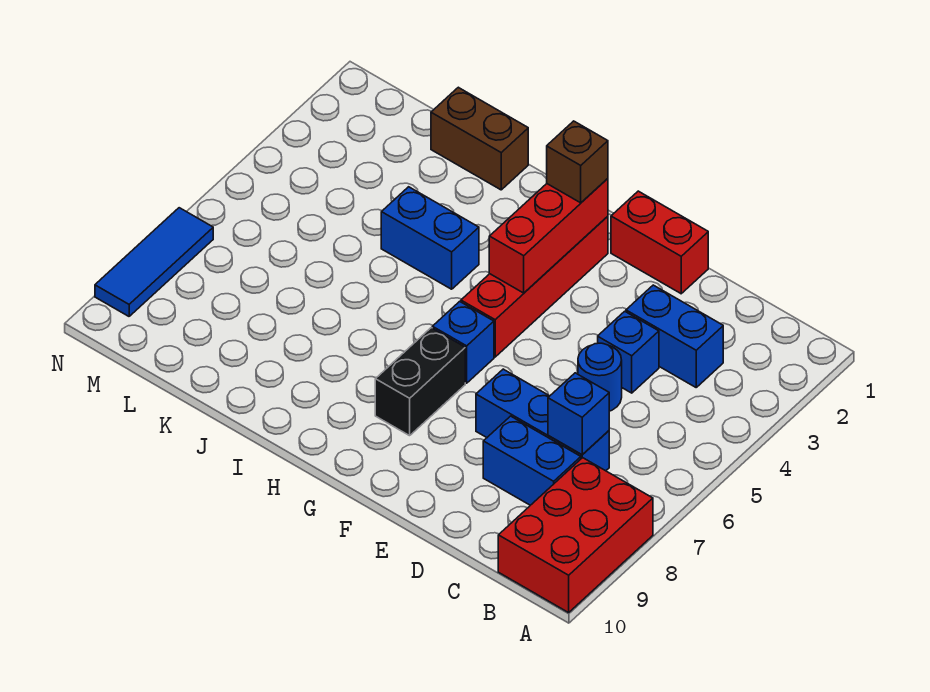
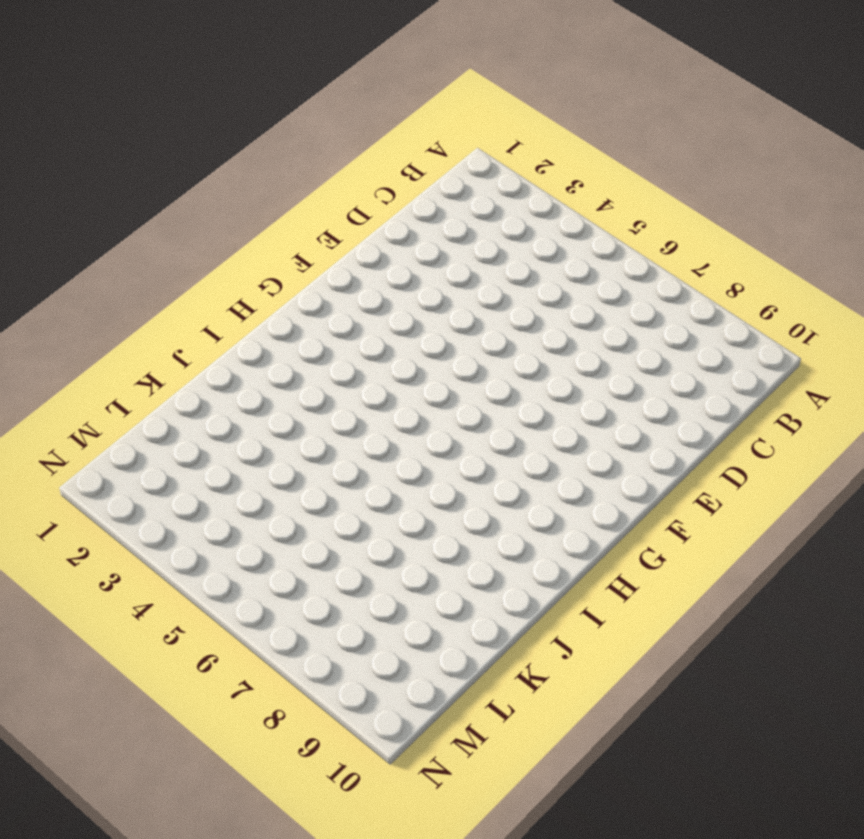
none -> red brick A8:B10 level 1
none -> blue brick C3:D3 level 1
none -> blue brick C7:E7 level 1

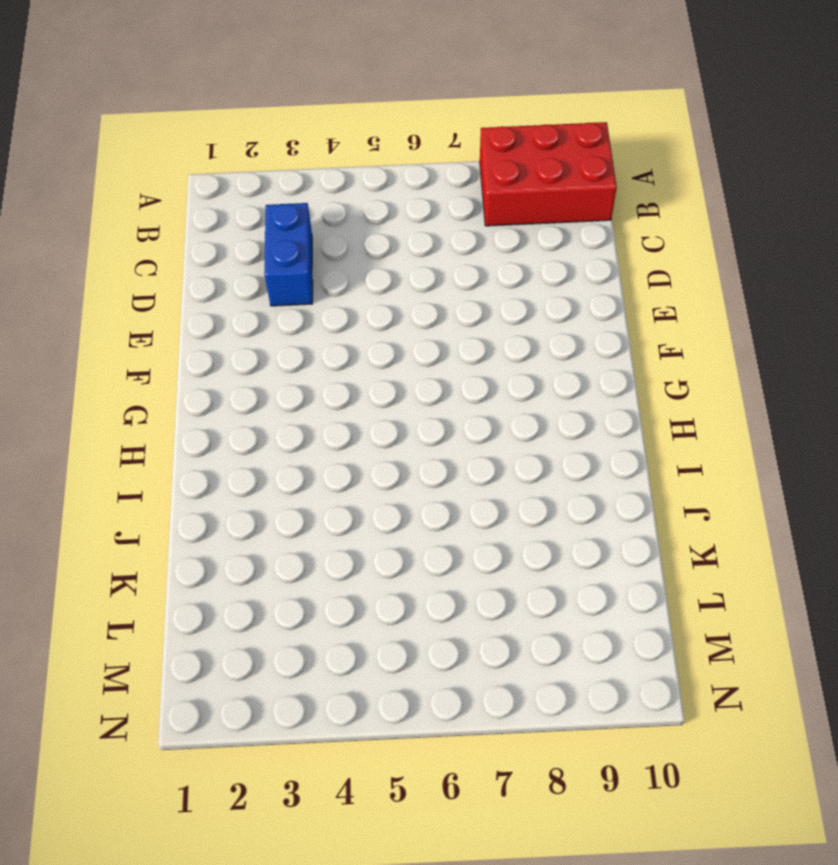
none -> blue brick C7:E7 level 1
none -> blue brick C8:D8 level 1
none -> blue brick D4 level 1

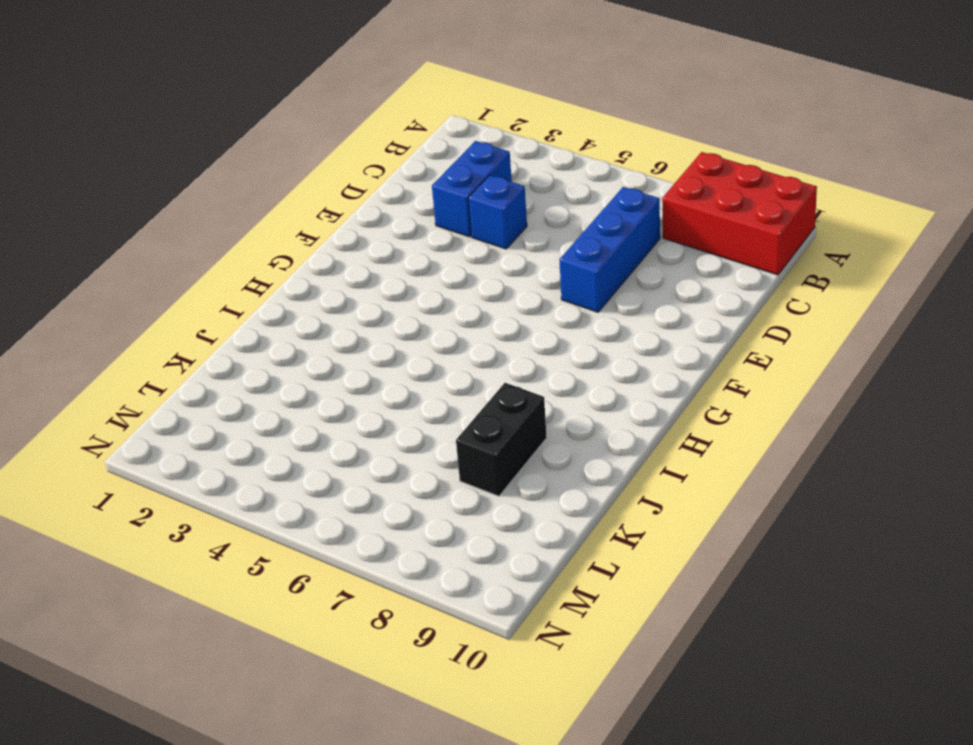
black brick J8:K8 level 1 -> black brick G7:G8 level 1
none -> blue brick C8:D8 level 1
none -> blue round brick D5 level 1
none -> red brick E1:F1 level 1

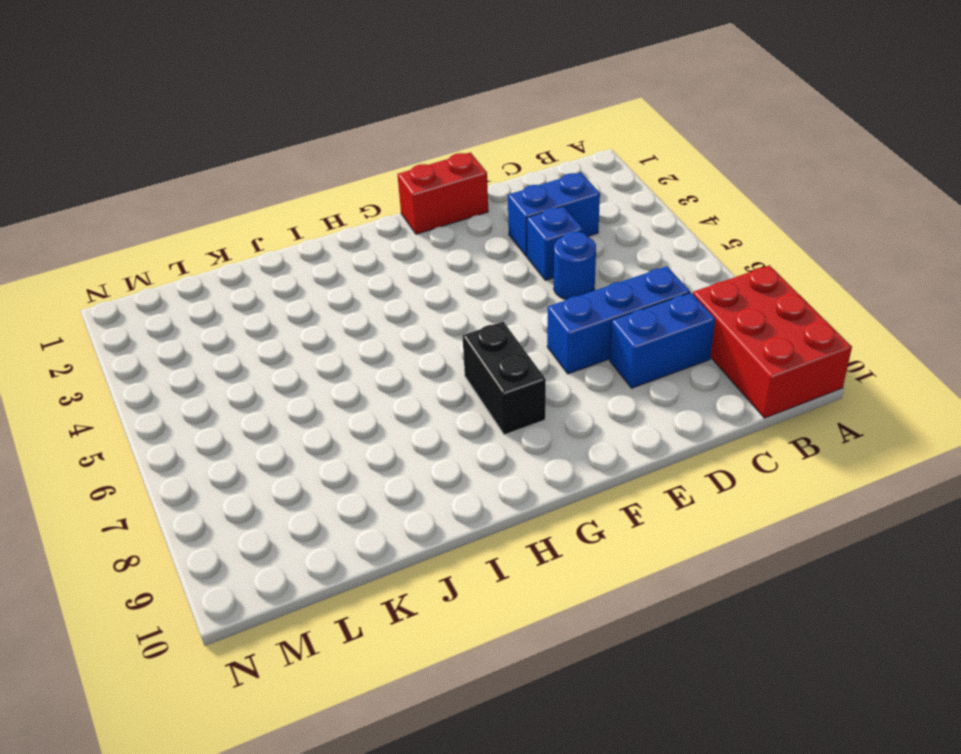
none -> red brick G2:G5 level 1
none -> blue brick G6 level 1
none -> blue brick I4:J4 level 1

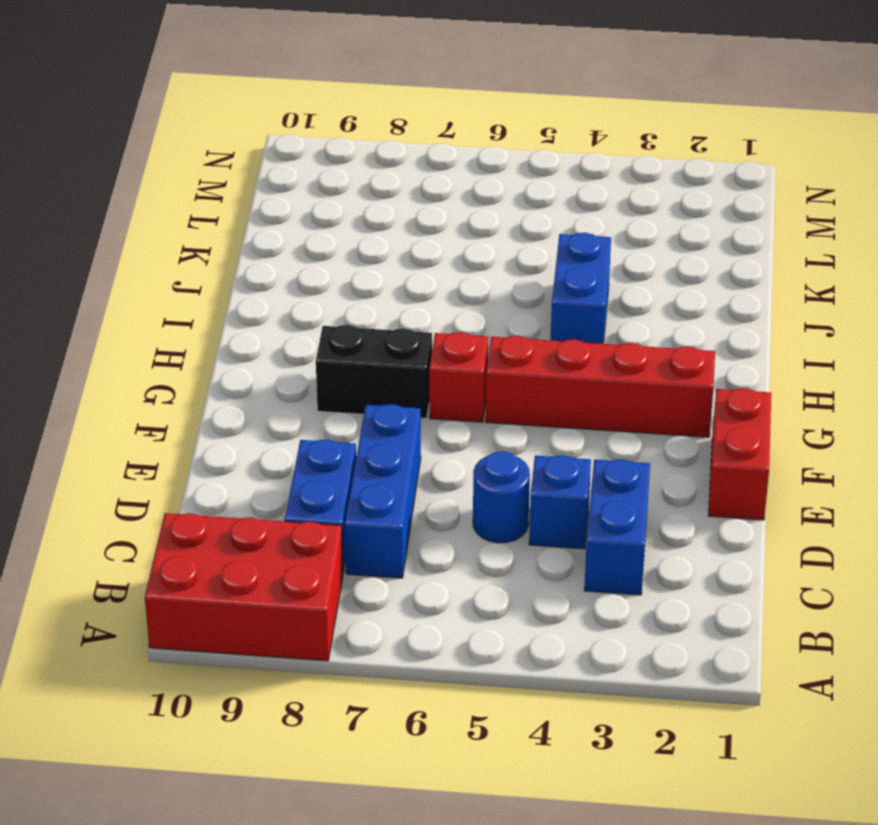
red brick G6 level 1 -> blue brick G6 level 1
none -> brown brick J1:K1 level 1
none -> blue tile N7:N9 level 1
none -> blue brick C7 level 2

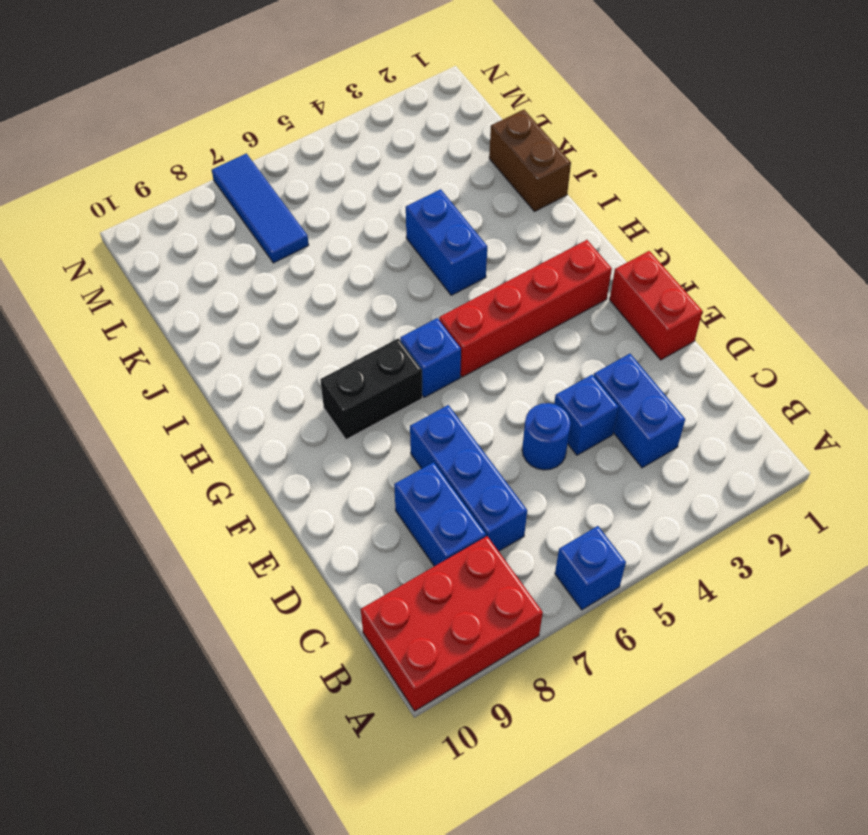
blue brick A6 level 1 -> blue brick C7 level 2
blue tile L7:N7 level 1 -> blue tile N7:N9 level 1
none -> red brick G2:G4 level 2
none -> brown brick G2 level 3

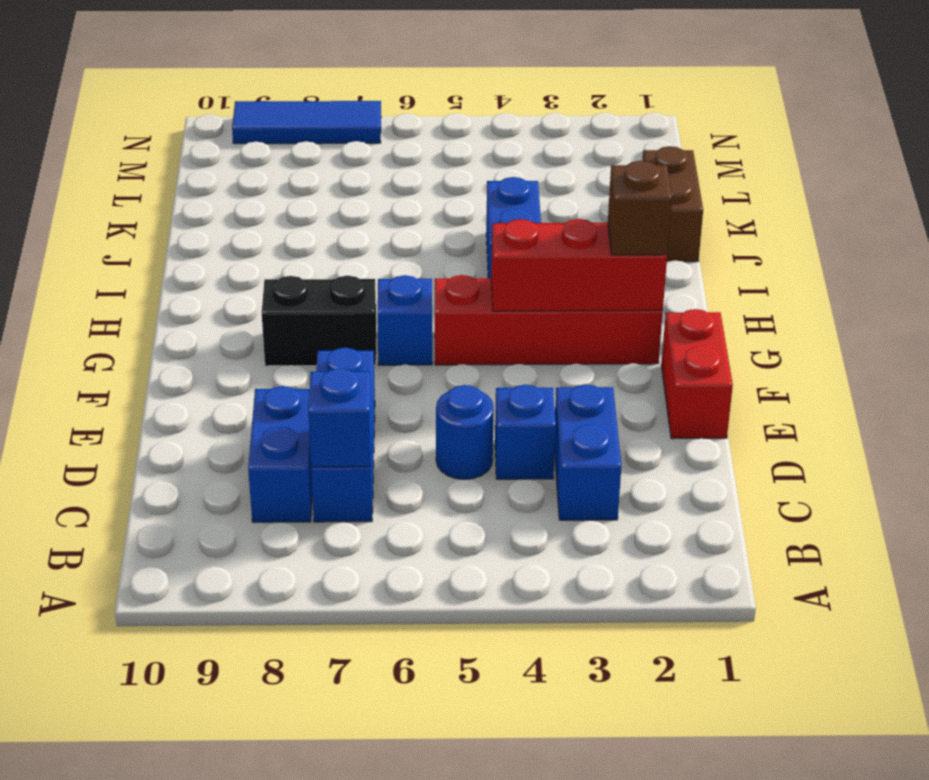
none -> red brick A8:B10 level 1

